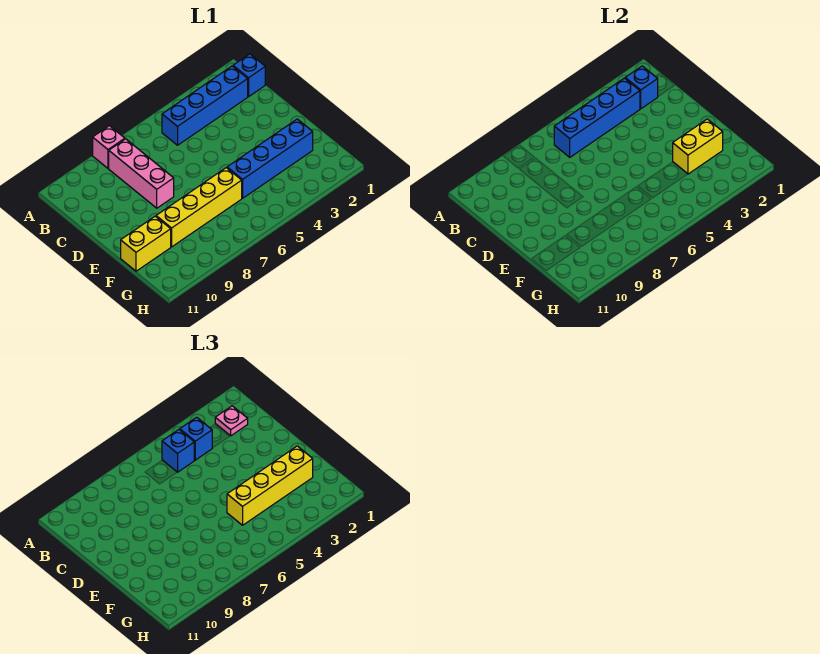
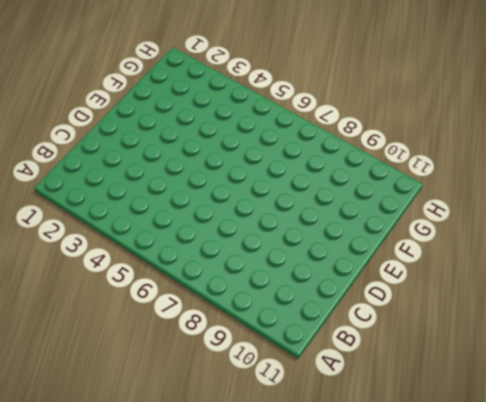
none -> pink brick A8 level 1
none -> blue brick B1 level 1
none -> blue brick B2:B5 level 1

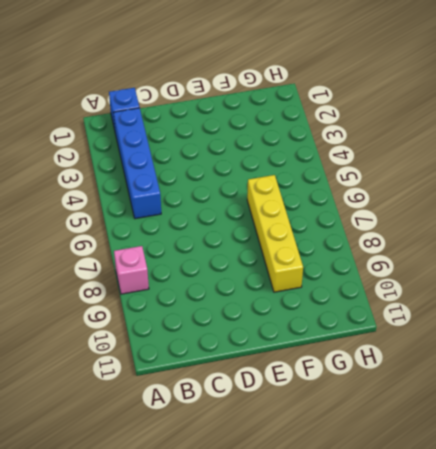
none -> pink brick B8:D8 level 1
none -> blue brick F2:F5 level 1
none -> yellow brick F10:F11 level 1

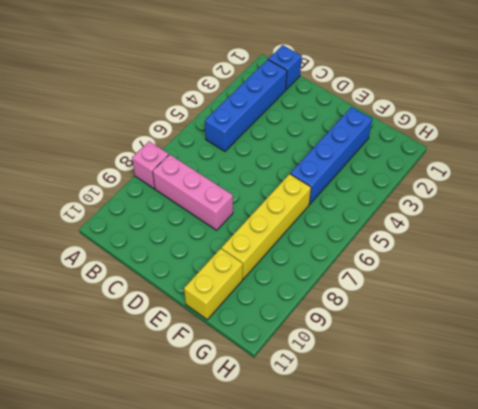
none -> blue brick B2 level 2
none -> blue brick B3:B6 level 2
none -> yellow brick F2:F3 level 2

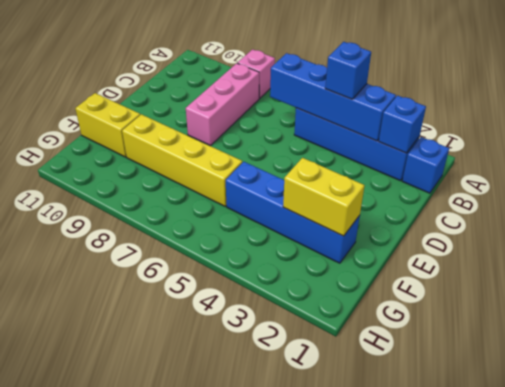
none -> pink plate B2 level 3
none -> blue brick B5 level 3
none -> yellow brick F2:F5 level 3

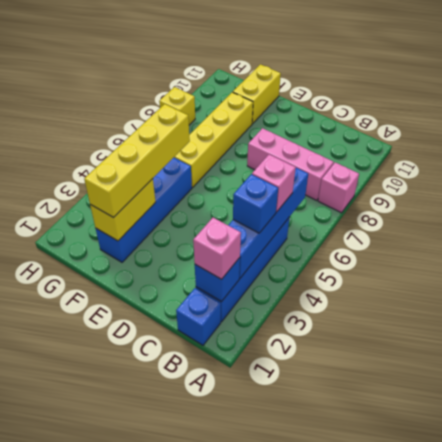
pink brick B2 level 3 -> pink plate B2 level 3
pink brick B5 level 3 -> blue brick B5 level 3
yellow brick H8 level 1 -> none

